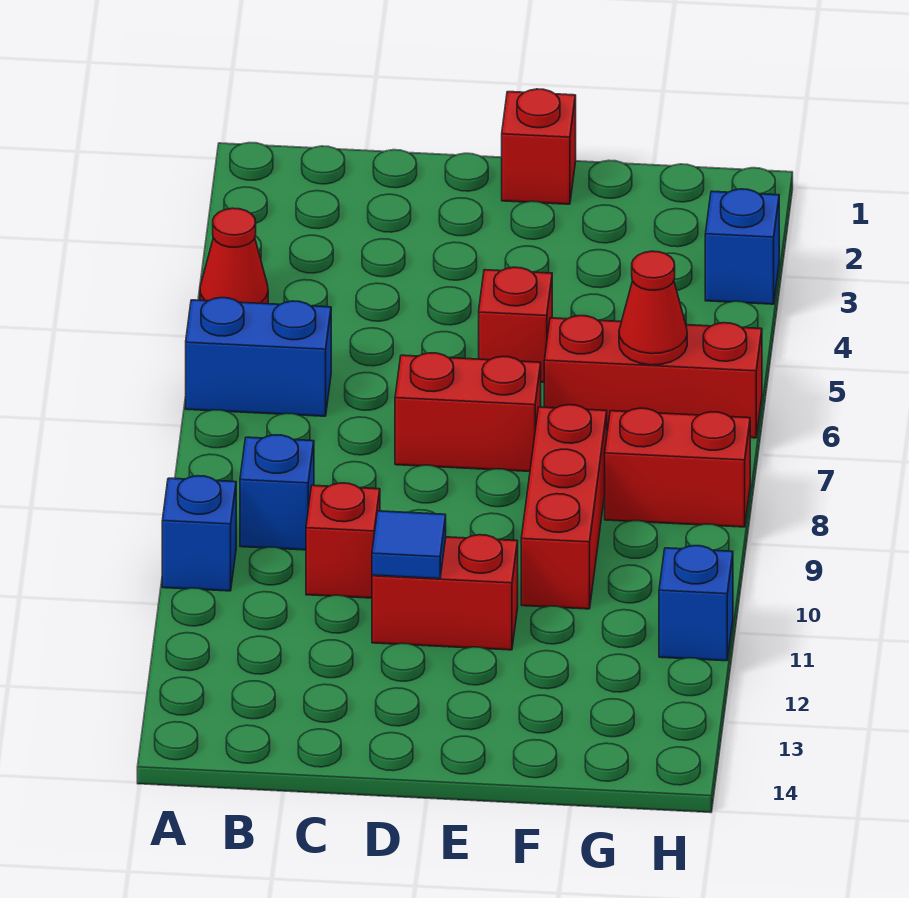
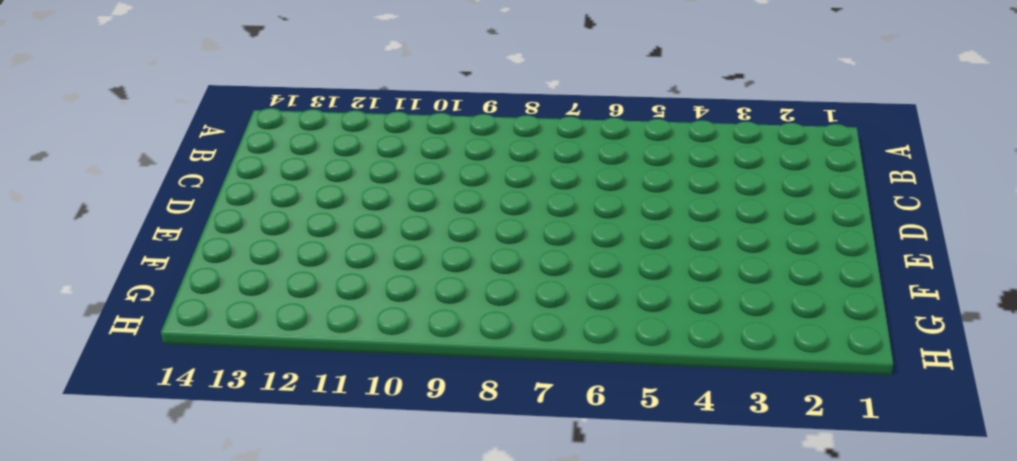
none -> red cone A4 level 1
none -> blue brick A6:B6 level 1
none -> blue brick A10 level 1

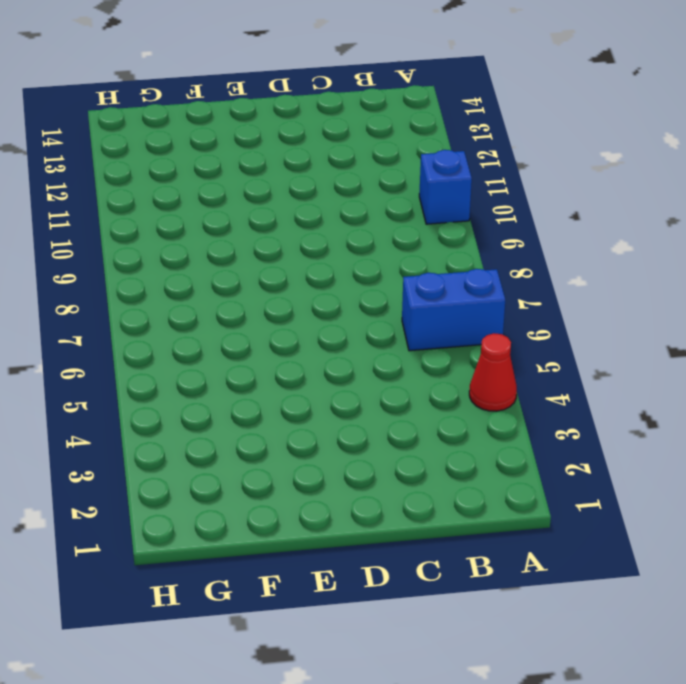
none -> blue brick B9 level 1
none -> red brick C10 level 1
none -> red brick D7:E7 level 1

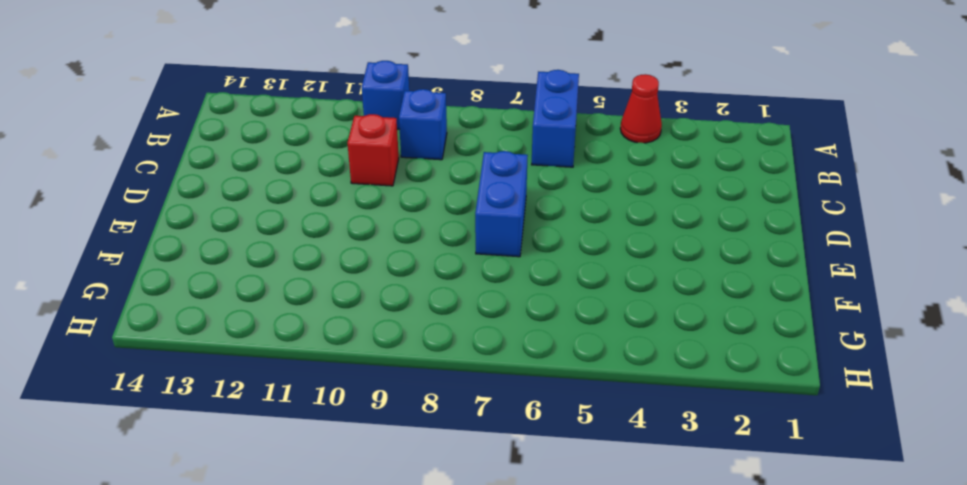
blue brick D7:E7 level 1 -> red brick D7:E7 level 1
none -> red brick D11:E11 level 1
none -> red brick E1 level 1
none -> red brick E5 level 1

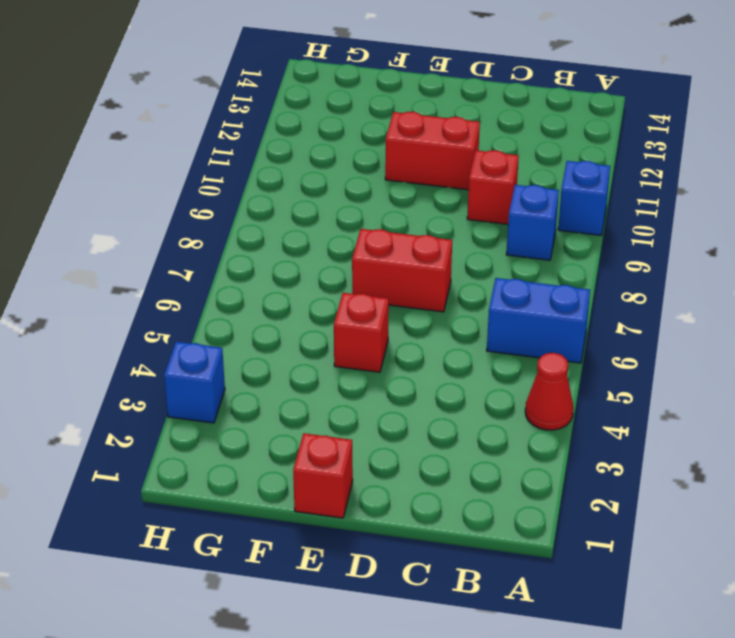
none -> red brick F6:H6 level 1
none -> red brick F8:F10 level 1
none -> red brick G8:H8 level 1

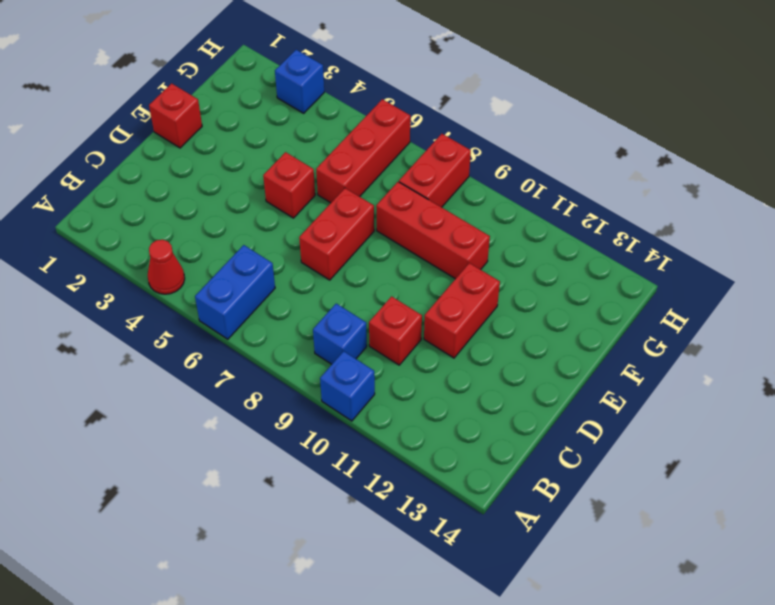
none -> blue brick H11 level 1
none -> blue tile D11 level 2
none -> red cone G6 level 2

